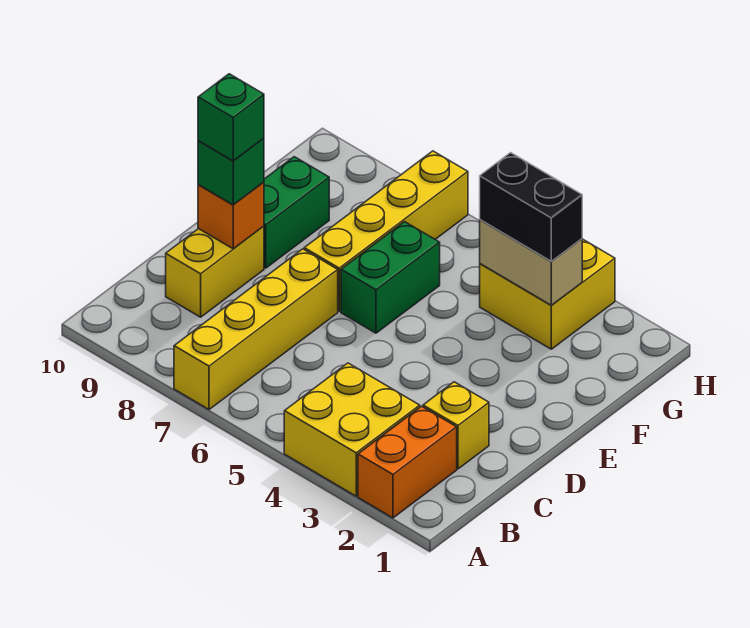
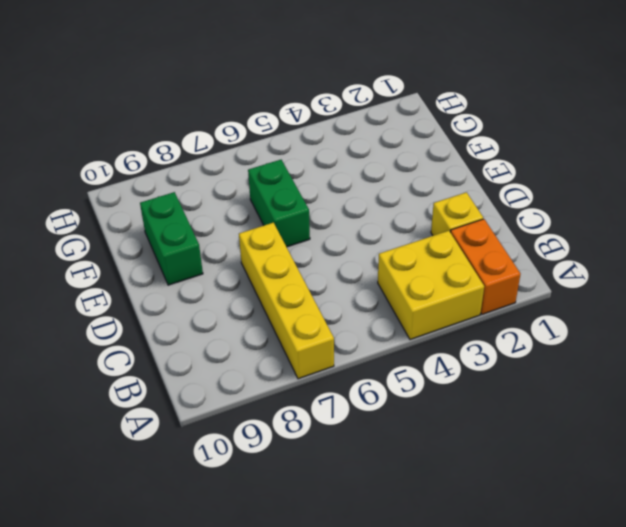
none -> yellow brick C9:D9 level 1
none -> yellow brick E7:H7 level 1
none -> yellow brick G3:H4 level 1

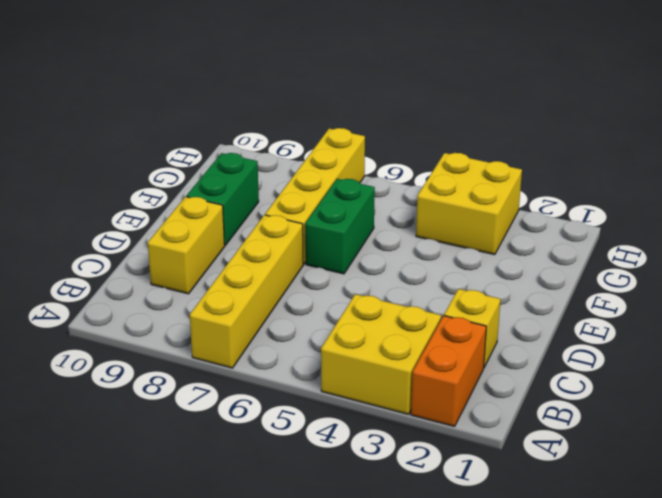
none -> orange brick D9 level 2
none -> tan brick G3:G4 level 2
none -> green brick D9 level 3

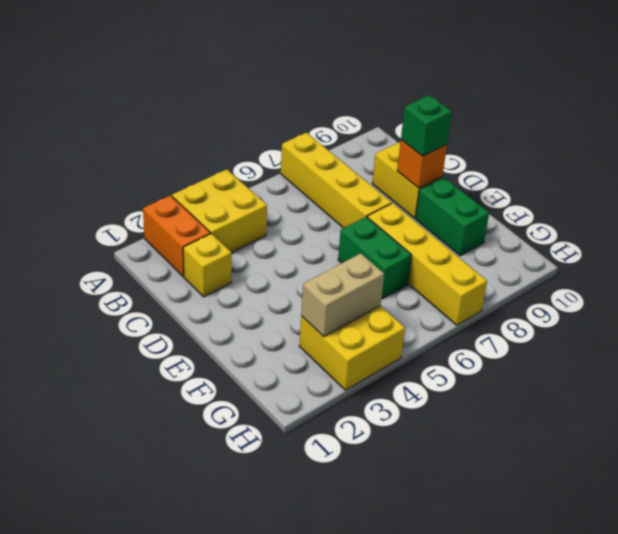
none -> black brick G3:G4 level 3
none -> green brick D9 level 4

